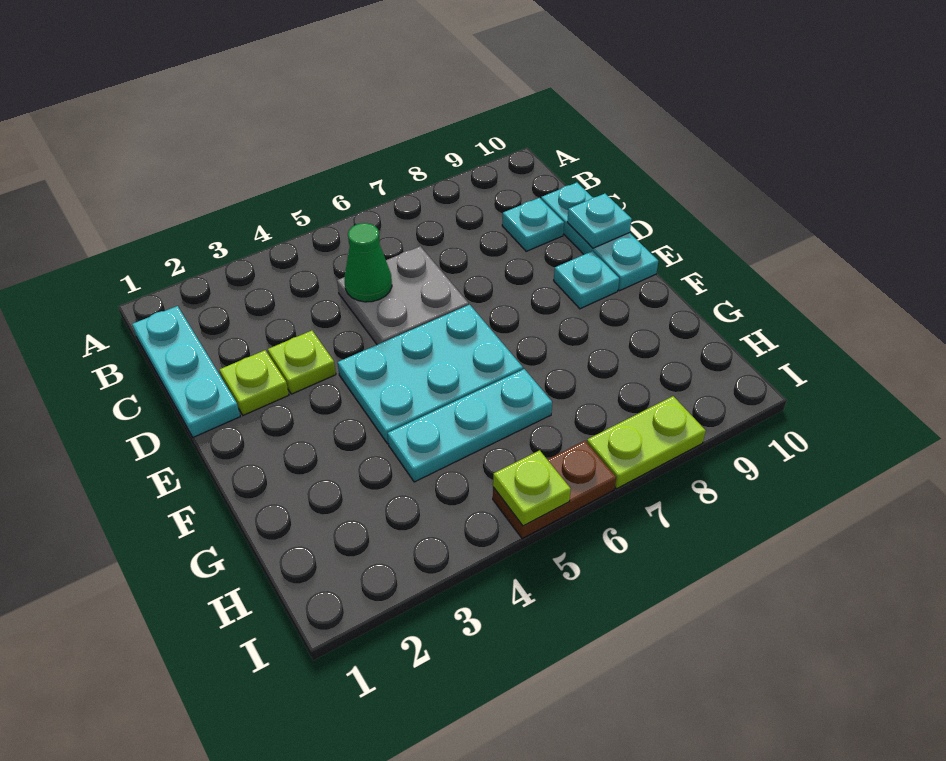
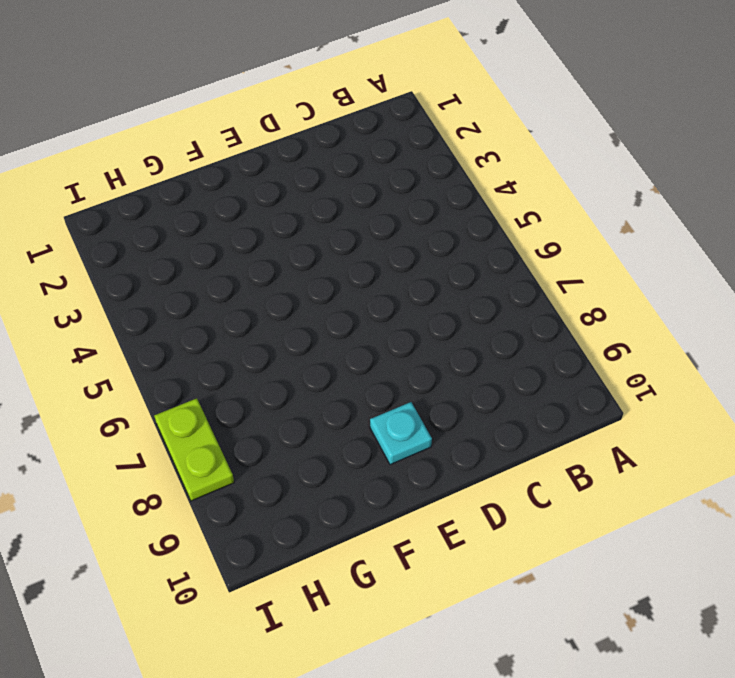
none -> cyan plate B1:D1 level 1
none -> grey plate C5:D6 level 1
none -> cyan plate C9 level 1

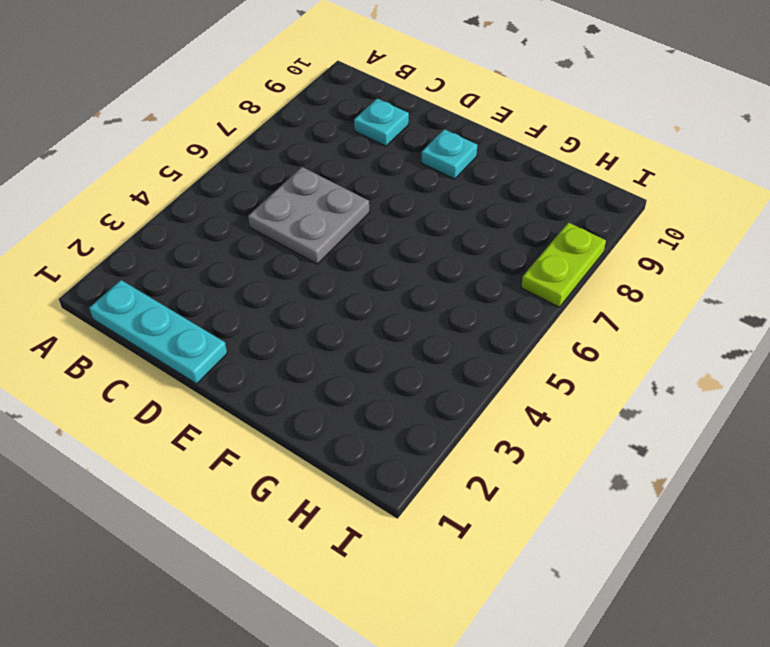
none -> cyan plate C10:E10 level 1
none -> lime plate D2 level 1
none -> lime plate D3 level 1

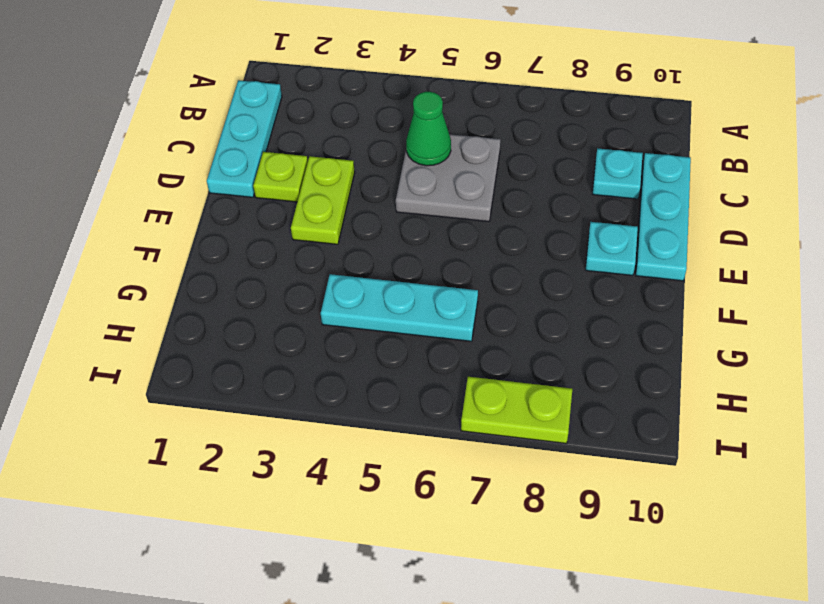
lime plate D3:E3 level 1 -> lime plate D3 level 1
none -> cyan plate E4:F6 level 1
none -> brown plate I5:I6 level 1
none -> cyan plate D10 level 2

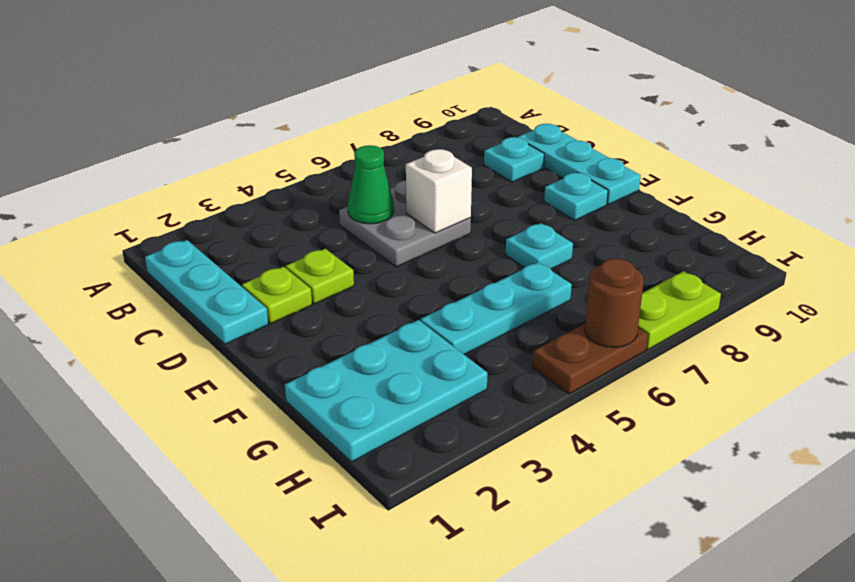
white brick D6 level 2 -> none
cyan plate F7 level 1 -> cyan plate D10 level 2
cyan plate G1:H3 level 1 -> cyan plate E4:F6 level 1
brown round brick I6 level 2 -> none
none -> lime plate I5 level 2

